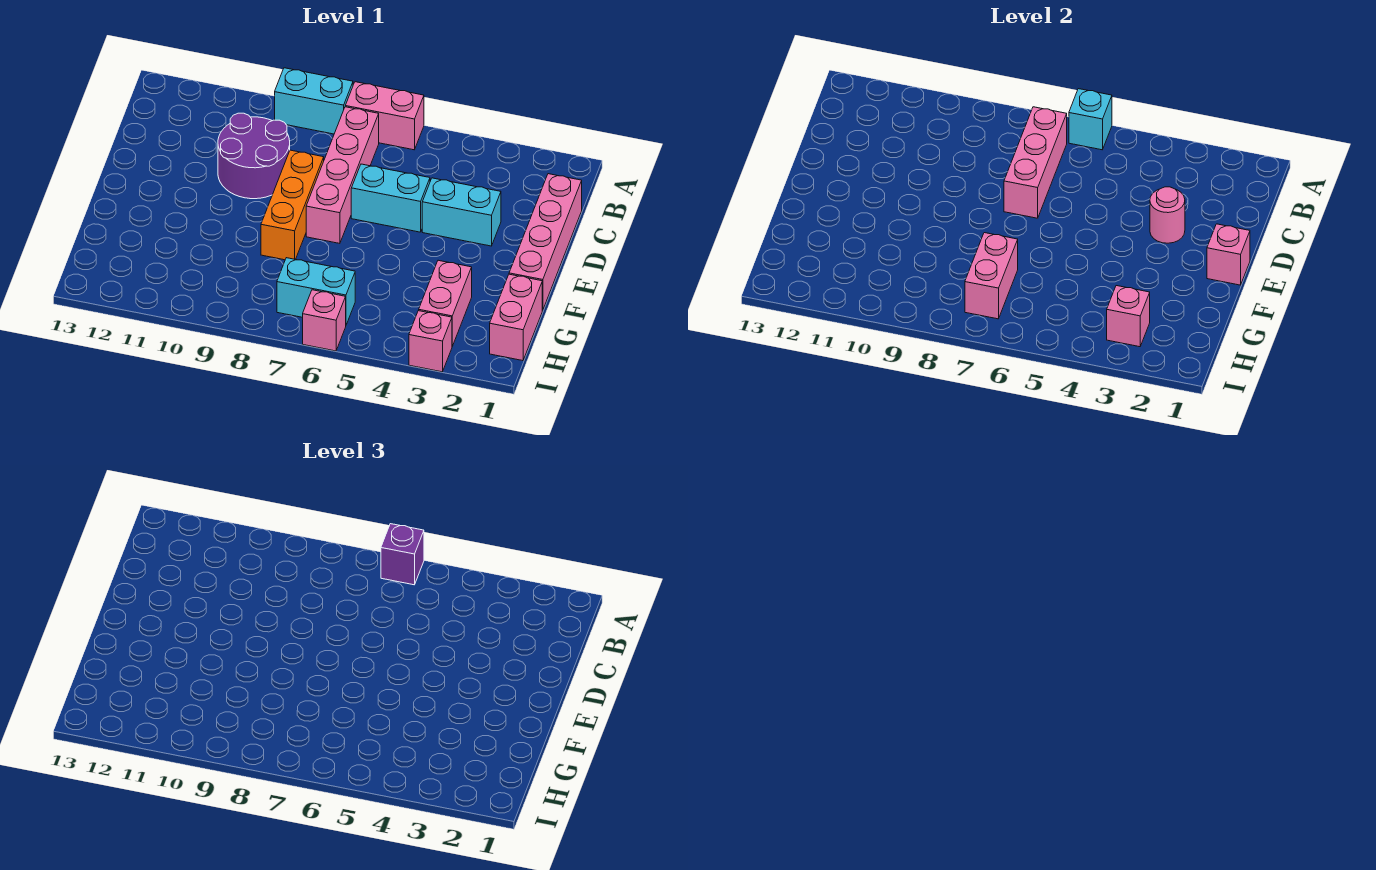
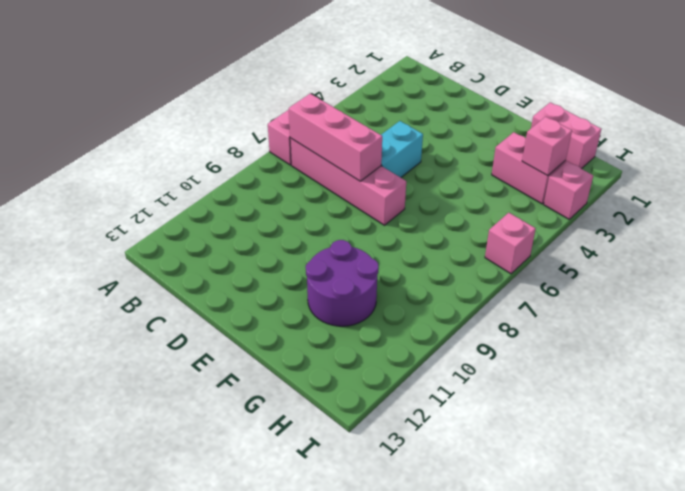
purple round brick F10:G11 level 1 -> purple round brick C9:D10 level 1
none -> cyan brick A8:A9 level 1
none -> pink brick C1:F1 level 1
none -> cyan brick D3:D4 level 1

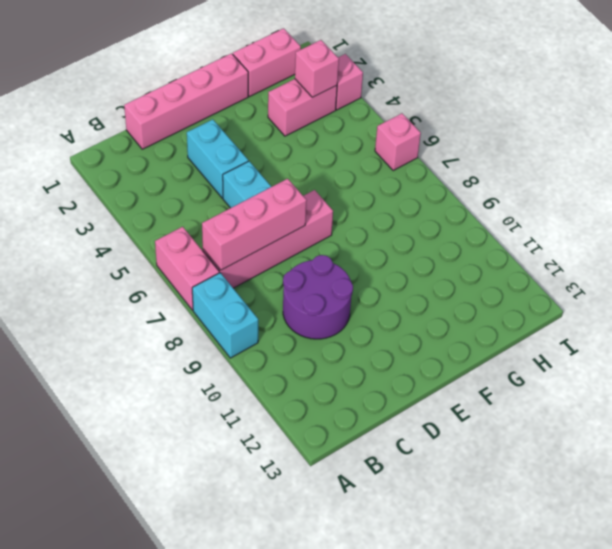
none -> orange brick D8:F8 level 1
none -> cyan brick H6:H7 level 1
none -> cyan brick A6 level 2

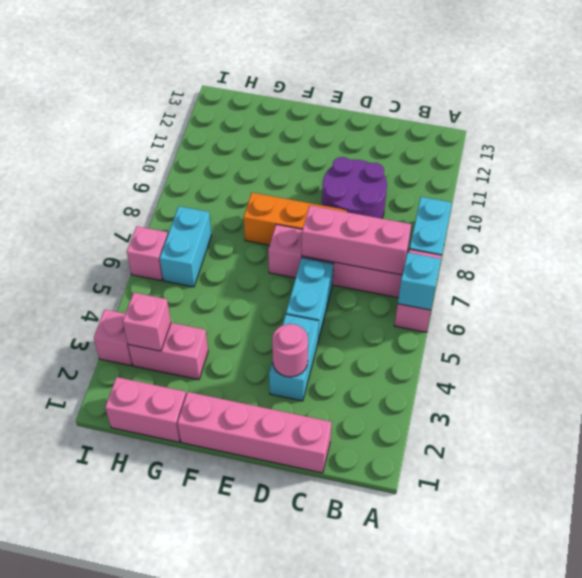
none -> pink brick E1 level 2
none -> pink brick G7:H7 level 2
none -> purple brick A6 level 3

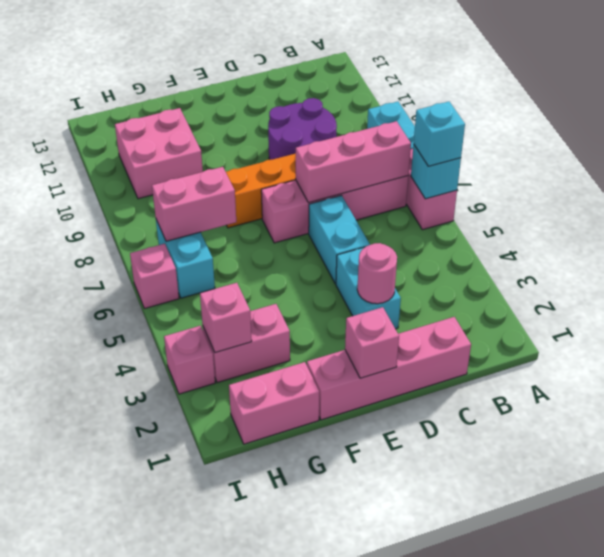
cyan brick A6 level 3 -> purple brick A6 level 3
pink brick G10:H11 level 1 -> none

